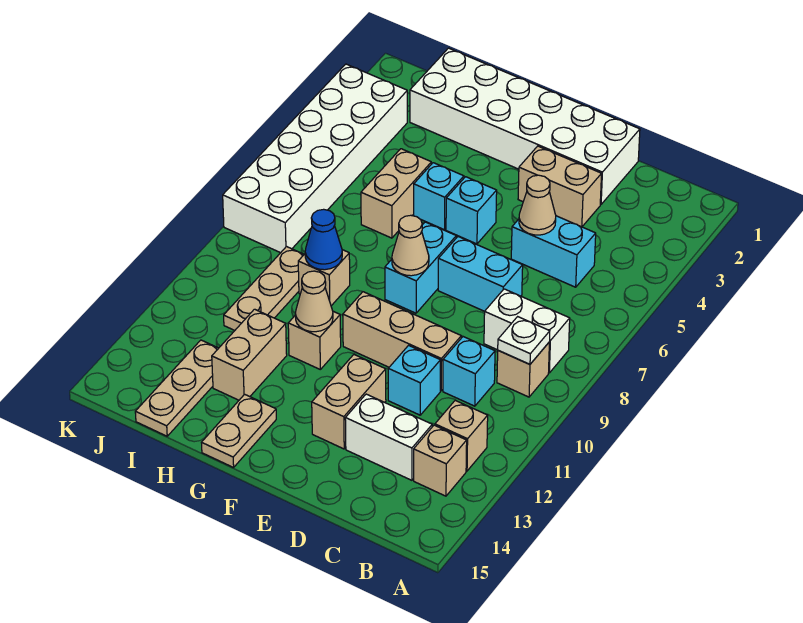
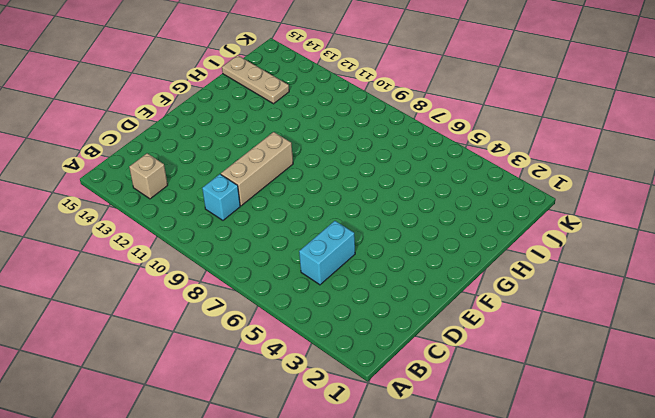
none -> white brick B8:C8 level 1
none -> tan brick B9 level 1
none -> tan brick B12 level 1

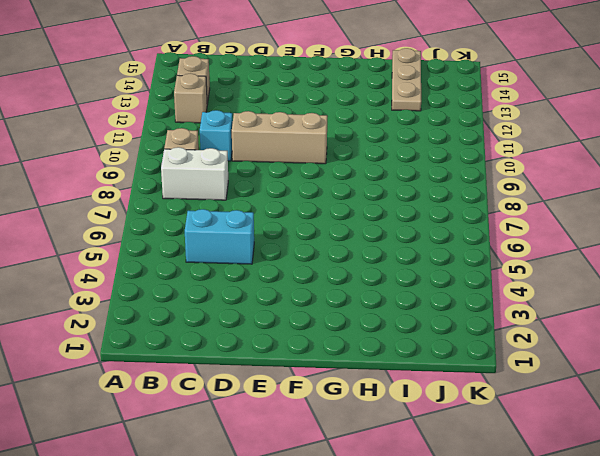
none -> white brick C13:D13 level 1
none -> white brick D1:I2 level 1
none -> tan brick D3:E3 level 1

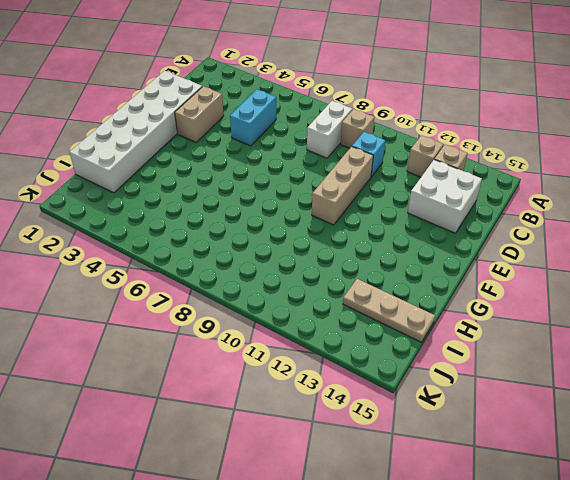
white brick C13:D14 level 1 -> white brick C13:D13 level 1
none -> cyan brick D7:E7 level 1
none -> cyan brick D11 level 1
none -> tan brick E12:E13 level 1

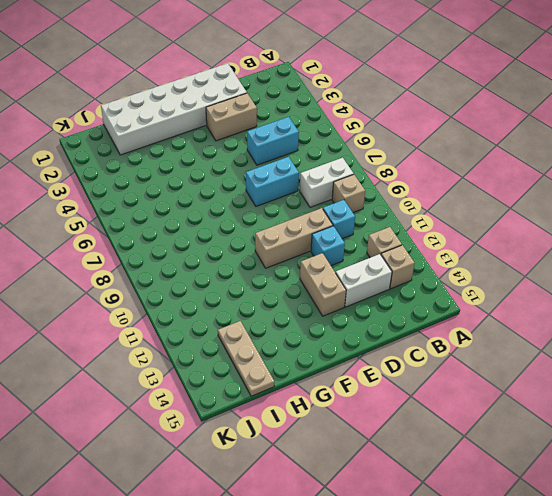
none -> cyan brick F5 level 1
none -> cyan brick F7:F8 level 1
none -> cyan brick G5 level 1

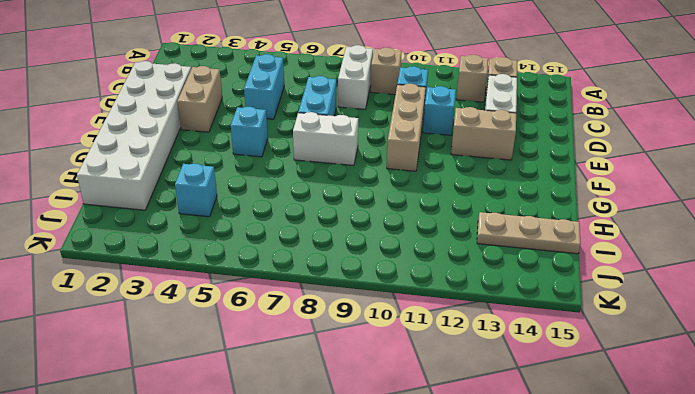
white brick F7:F8 level 1 -> cyan brick F7:F8 level 1
cyan brick I4 level 1 -> cyan brick G5 level 1
none -> tan brick G11 level 1
none -> tan plate G14:G15 level 1
none -> tan brick H5:H6 level 1

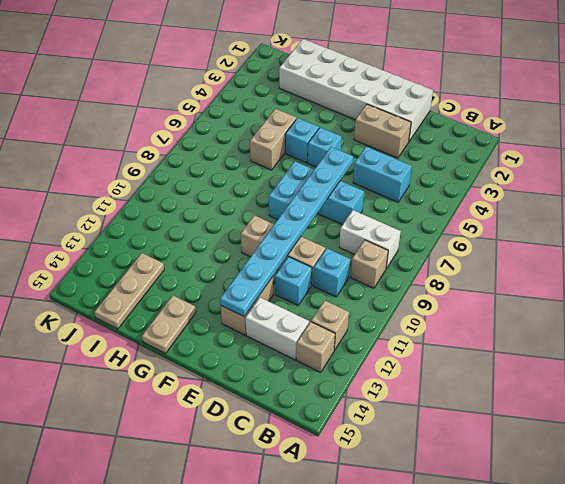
cyan plate E6:E13 level 2 -> none
none -> tan brick G11 level 1
none -> tan brick H9 level 1
none -> tan brick H12:H13 level 1

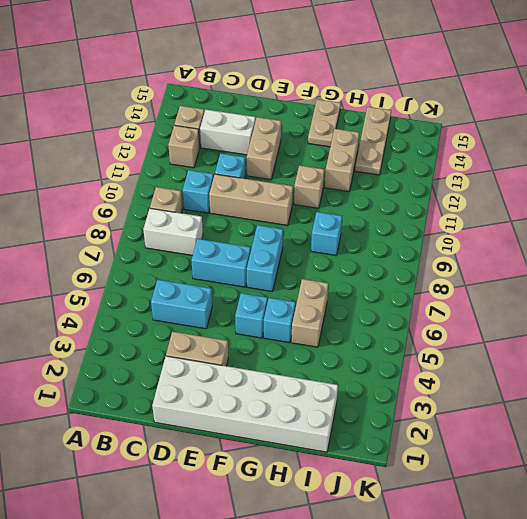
cyan brick H9 level 1 -> tan brick H9 level 1
none -> tan plate I9:I11 level 1
none -> white brick J3:K8 level 1
none -> white plate B9 level 2

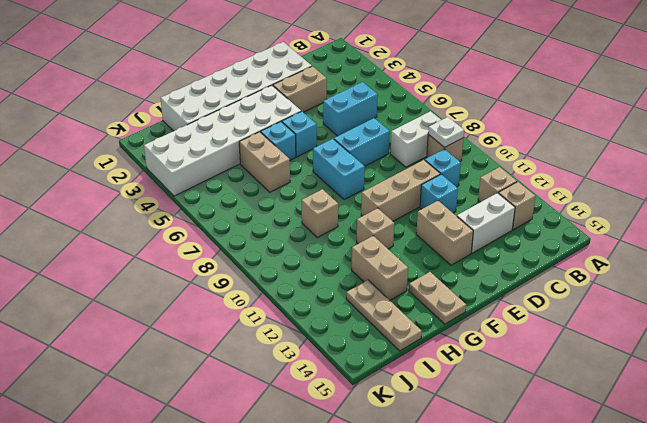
white brick F3:K4 level 1 -> white brick J3:K8 level 1
none -> tan plate I9:I11 level 1
none -> tan cone D5 level 2
none -> tan cone F8 level 2

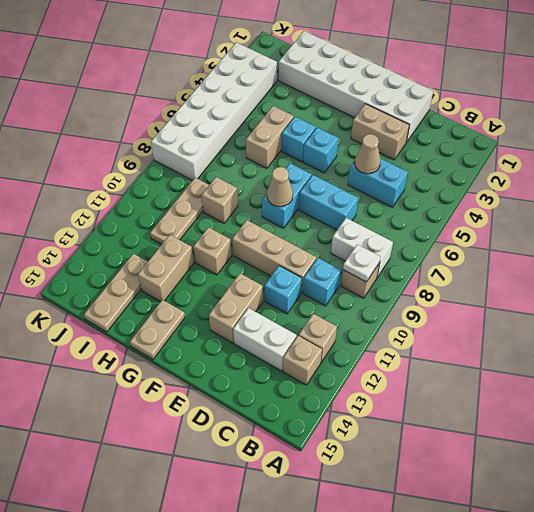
none -> tan cone G11 level 2
none -> blue cone H9 level 2

